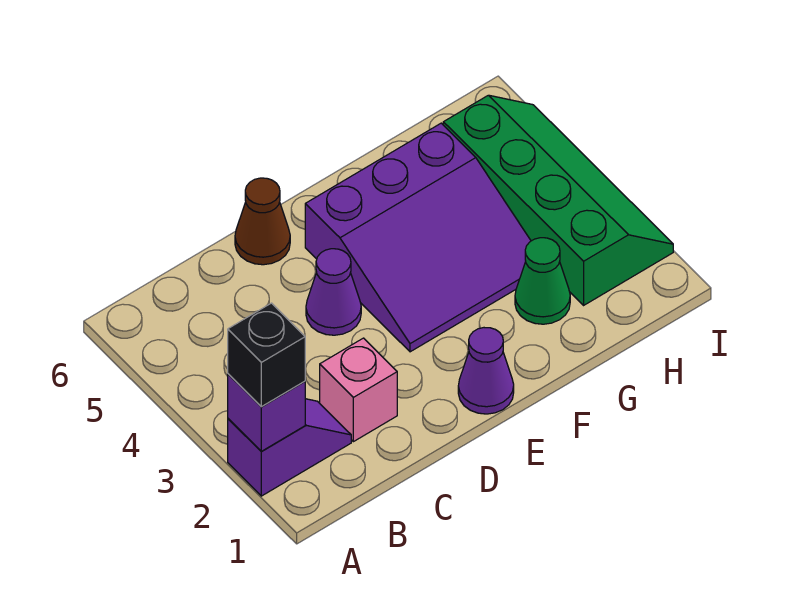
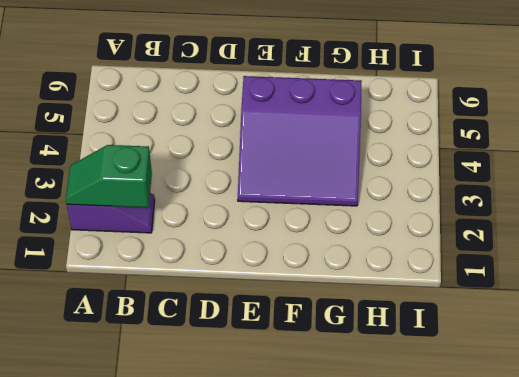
green slope A2:B2 level 2 top B -> purple brick A2 level 2
none -> pink brick C2 level 1
none -> purple cone D4 level 1

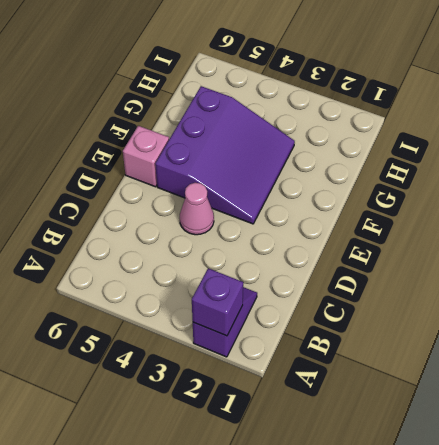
pink cone D4 level 1 -> purple cone D4 level 1
pink brick E6 level 1 -> pink brick C2 level 1
none -> brown cone D6 level 1
none -> purple cone E1 level 1

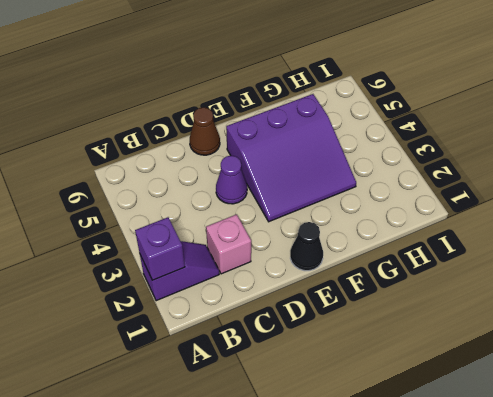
black cone E1 level 1 -> purple cone E1 level 1
none -> green cone G2 level 1
none -> green slope H2:I5 level 1 top H

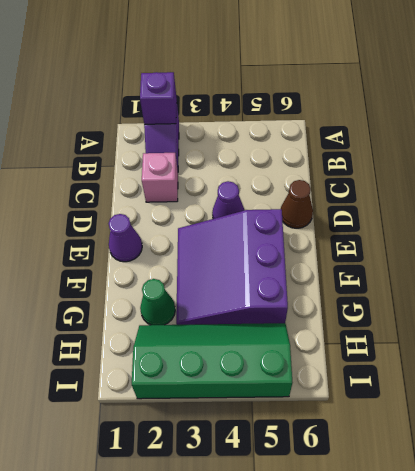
green slope H2:I5 level 1 top I -> green slope H2:I5 level 1 top H
none -> black brick A2 level 3

